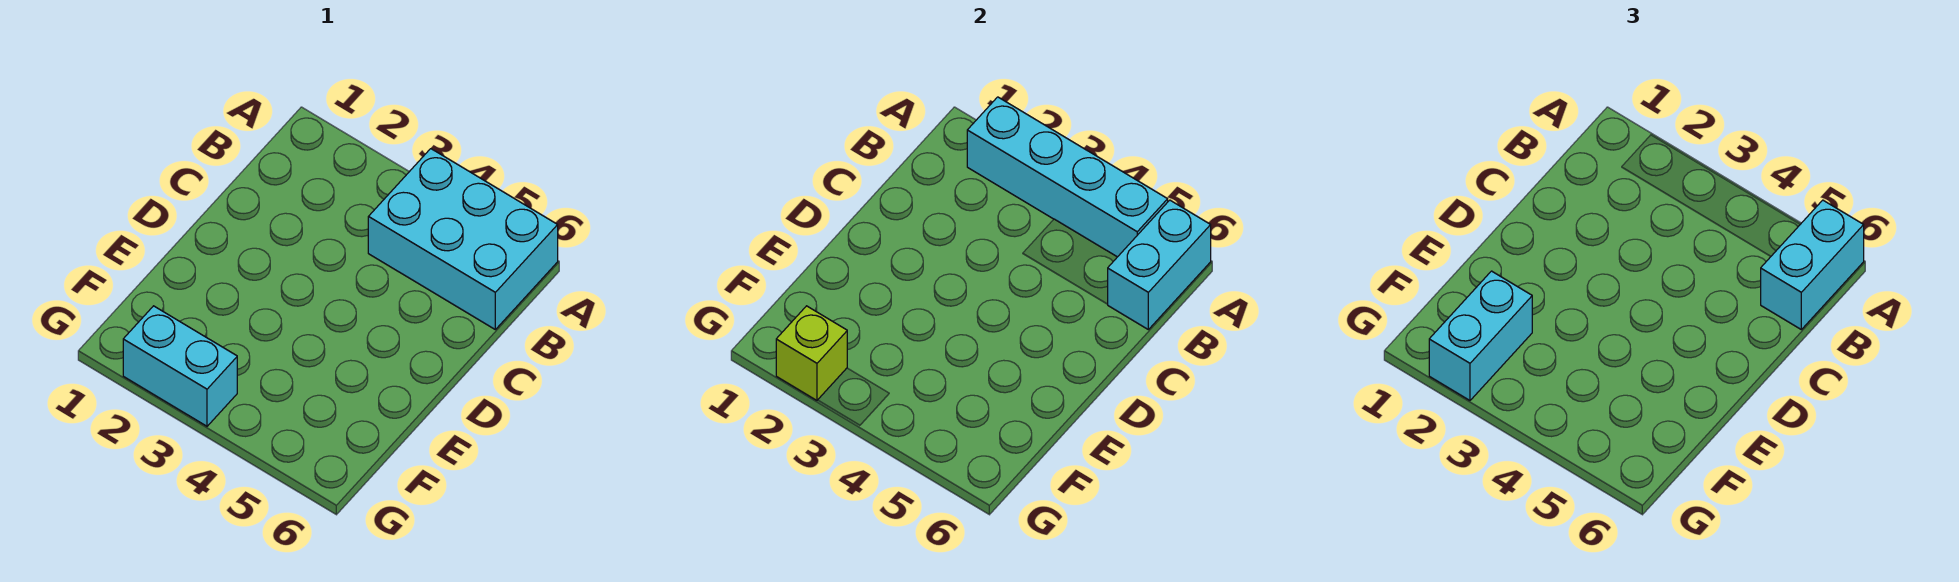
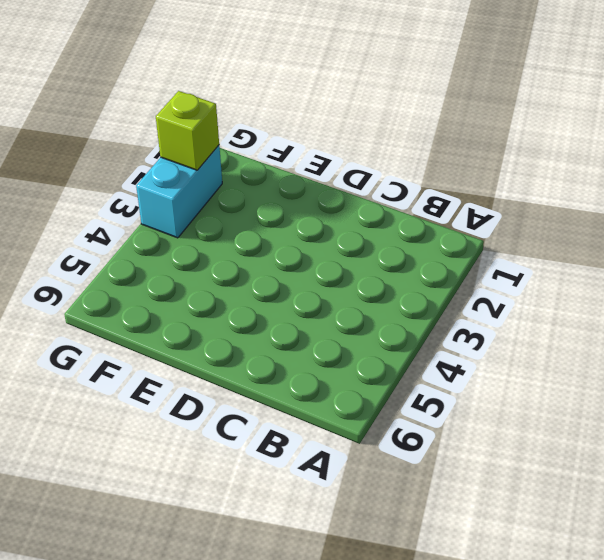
none -> cyan brick A4:B6 level 1
none -> cyan brick A2:A5 level 2

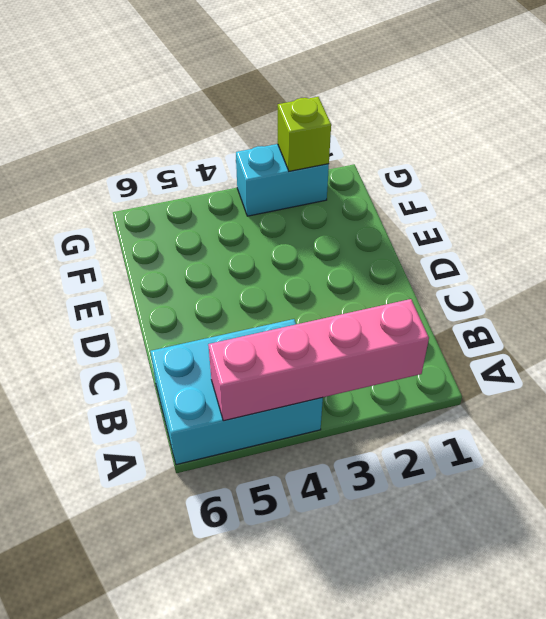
pink brick A2:A5 level 2 -> cyan brick A2:A5 level 2
none -> cyan brick A6:B6 level 2
none -> cyan brick A6:B6 level 3

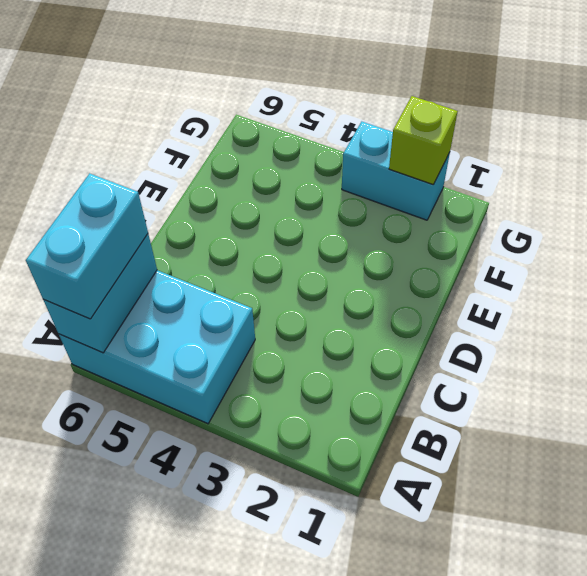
none -> cyan brick A2:A5 level 2
none -> cyan brick F2:G2 level 3

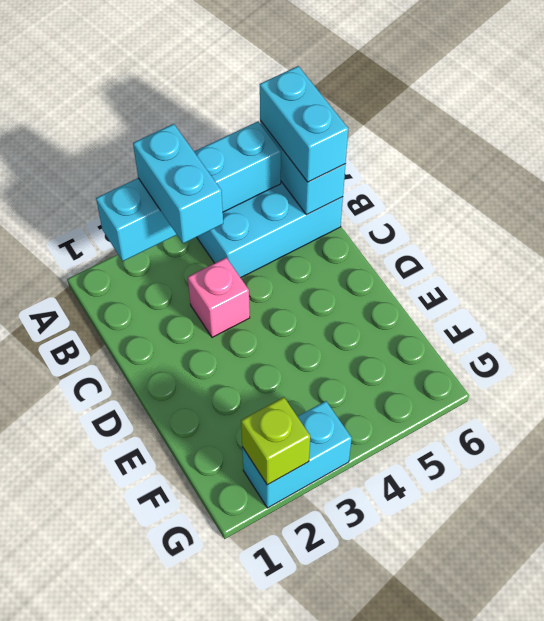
cyan brick A3:B3 level 3 -> cyan brick F2:G2 level 3
pink brick C3 level 1 -> none

